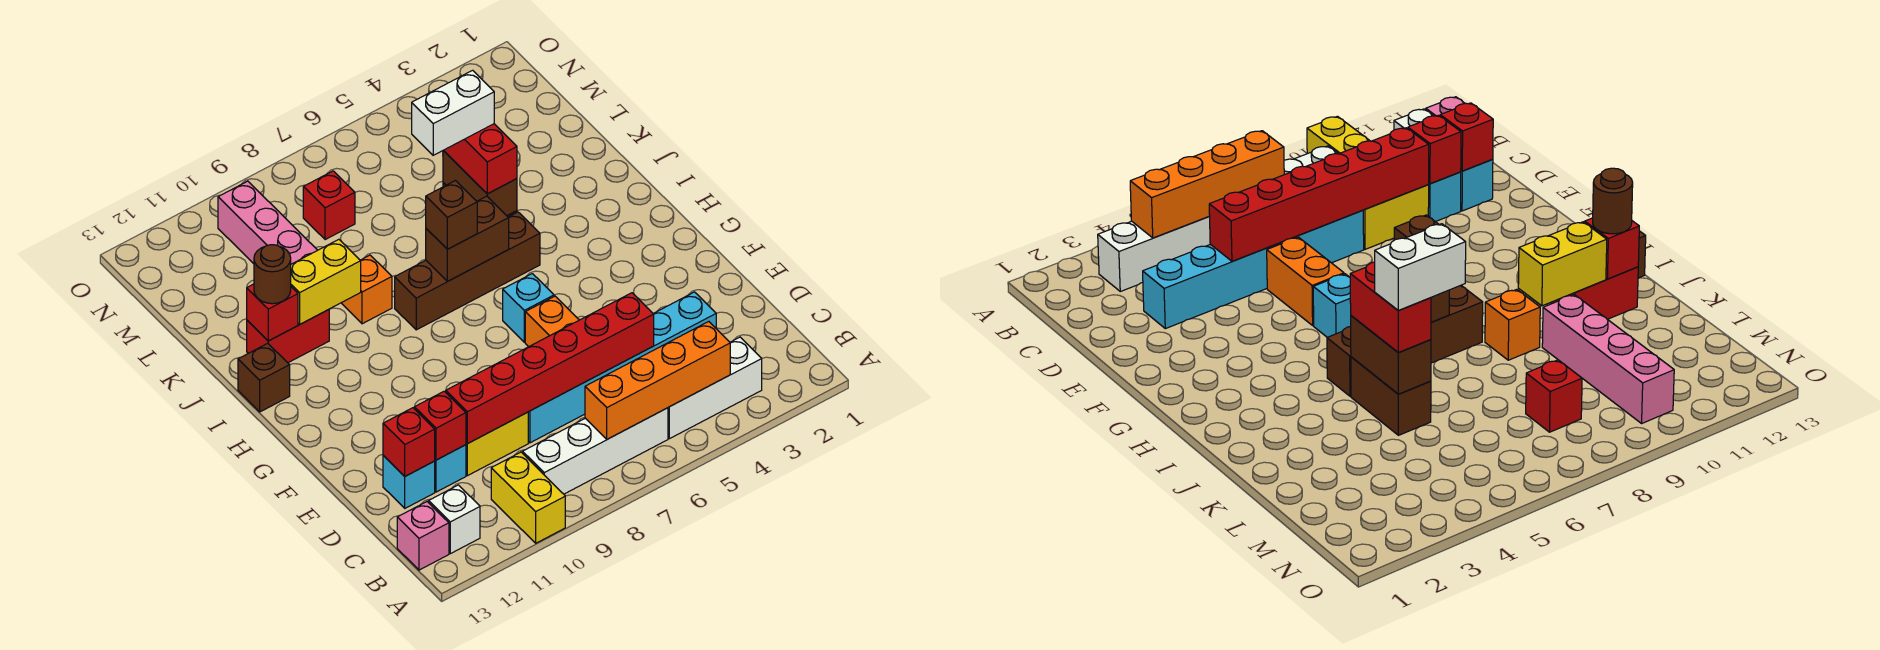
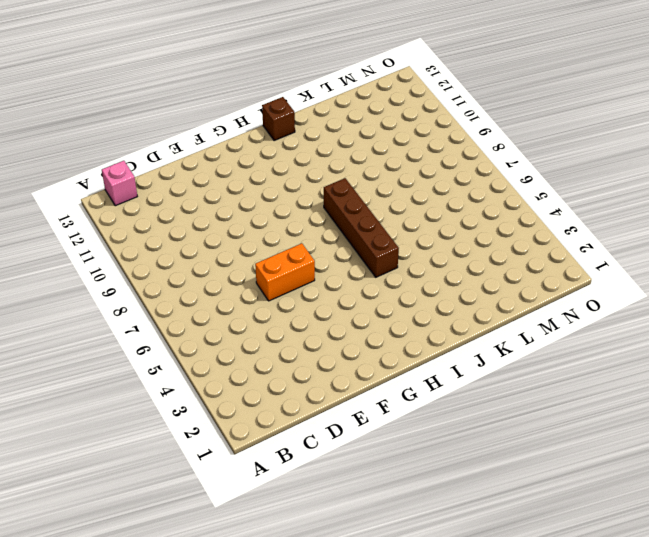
none -> yellow brick A10:B10 level 1
none -> white brick B3:B5 level 1
none -> white brick B6:B9 level 1
none -> white brick B12 level 1

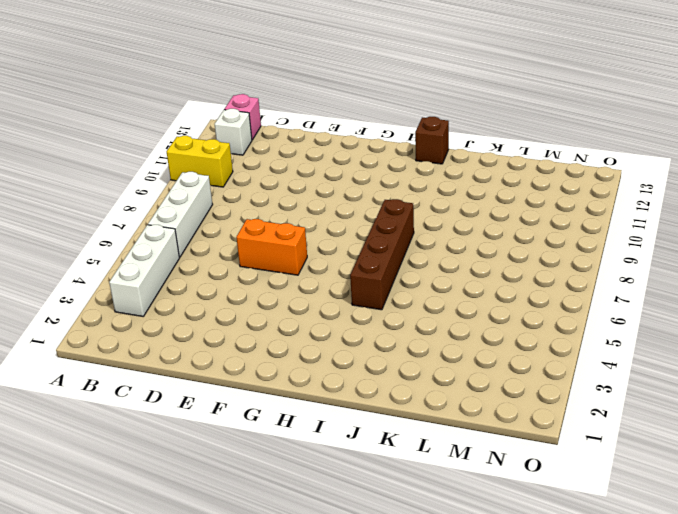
white brick B6:B8 level 1 -> white brick B6:B9 level 1
none -> cyan brick D3:D8 level 1
none -> yellow brick D9:D10 level 1
none -> cyan brick D11 level 1
none -> cyan brick D12 level 1

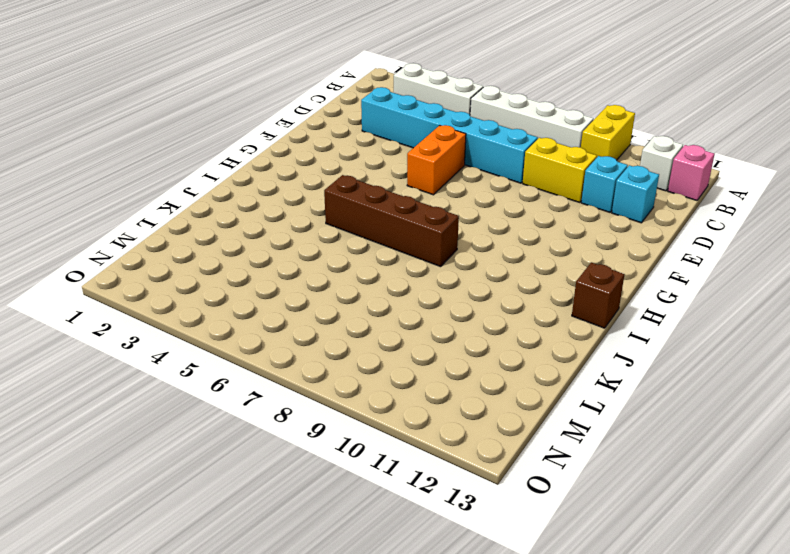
none -> cyan brick G6 level 1
none -> brown brick J5:K5 level 1
none -> orange brick J9 level 1
none -> red brick J11:J12 level 1

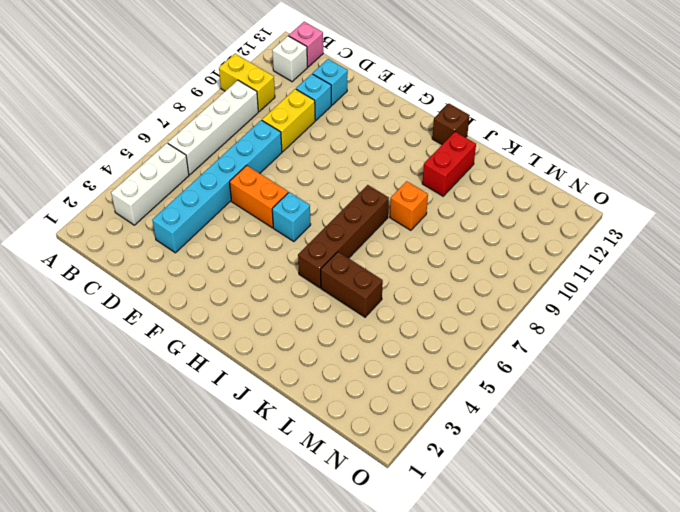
none -> pink brick K10:N10 level 1
none -> red brick M8 level 1
none -> orange brick B4:B7 level 2
none -> red brick D5:D10 level 2

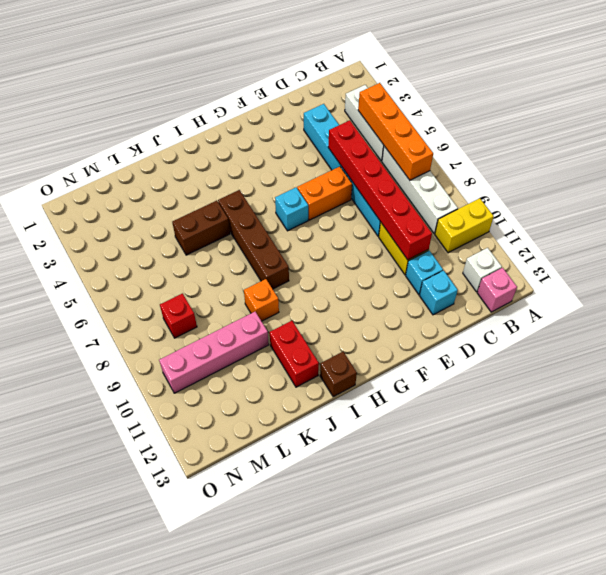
none -> red brick D11 level 2
none -> red brick D12 level 2
none -> brown brick I6:I7 level 2
none -> brown brick J5:K5 level 2

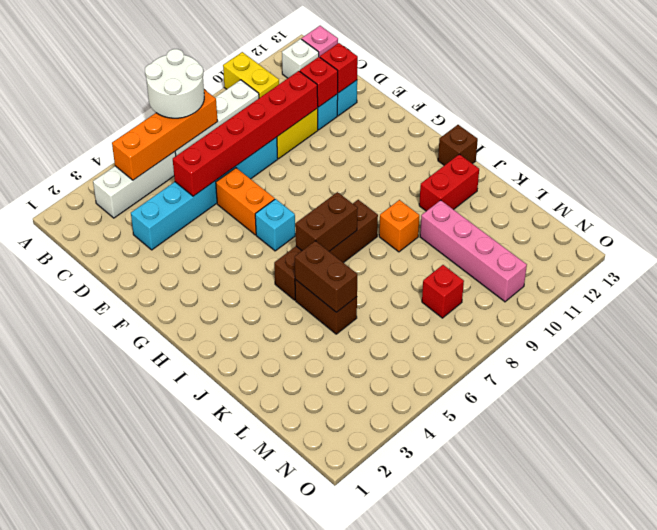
white round brick A6:B7 level 3 -> none
none -> yellow brick J10:J11 level 2
none -> red brick J12 level 2
none -> brown brick I7 level 3
none -> red brick J5:K5 level 3

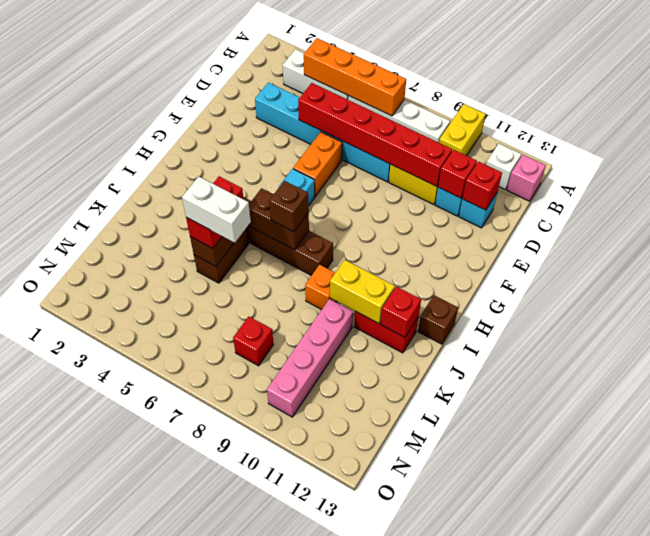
none -> brown round brick J12 level 3

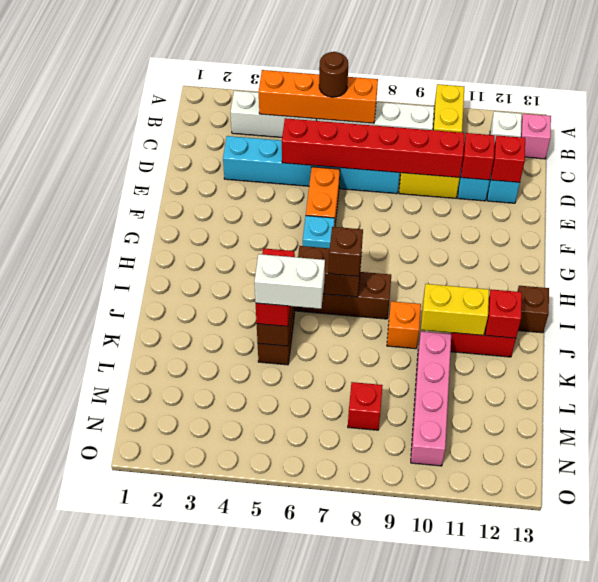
brown round brick B6 level 3 -> brown round brick J12 level 3

